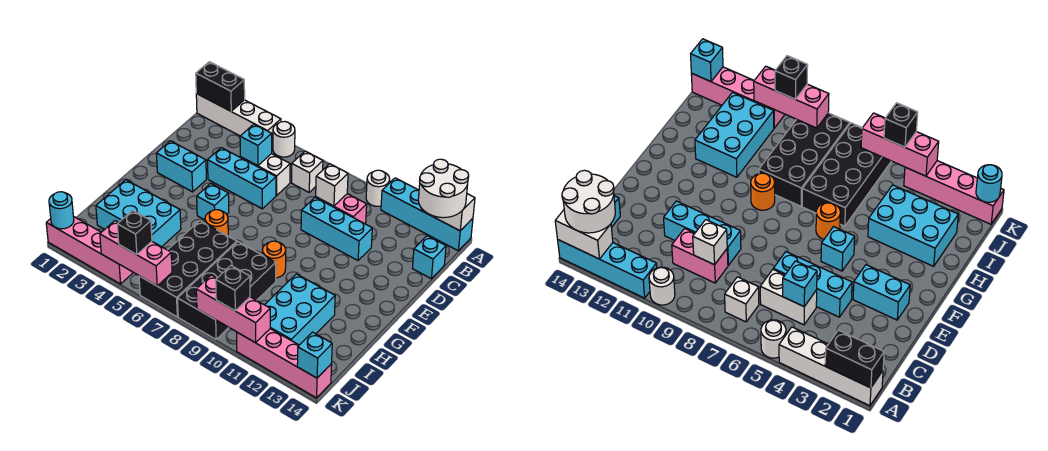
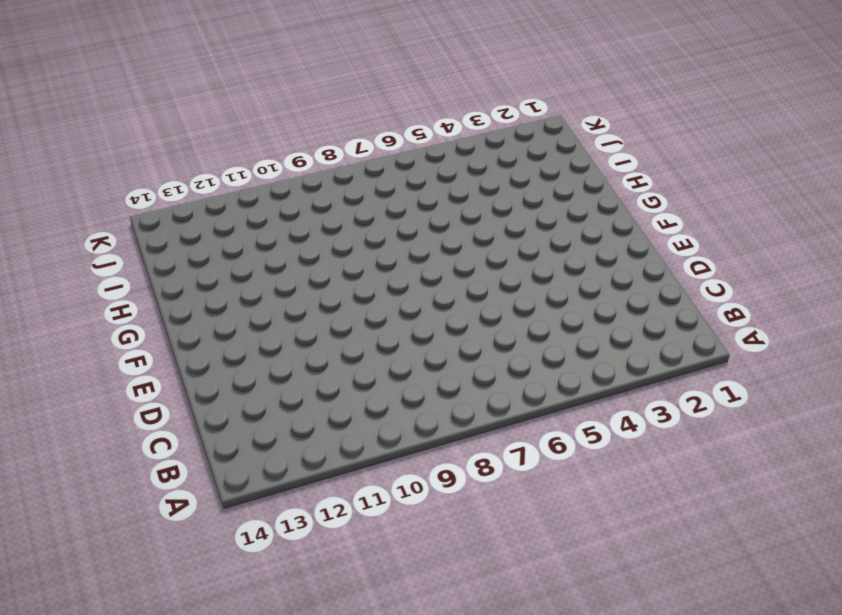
none -> white brick A1:A4 level 1
none -> white round brick A5 level 1
none -> white round brick A10 level 1
none -> cyan brick A11:A14 level 1

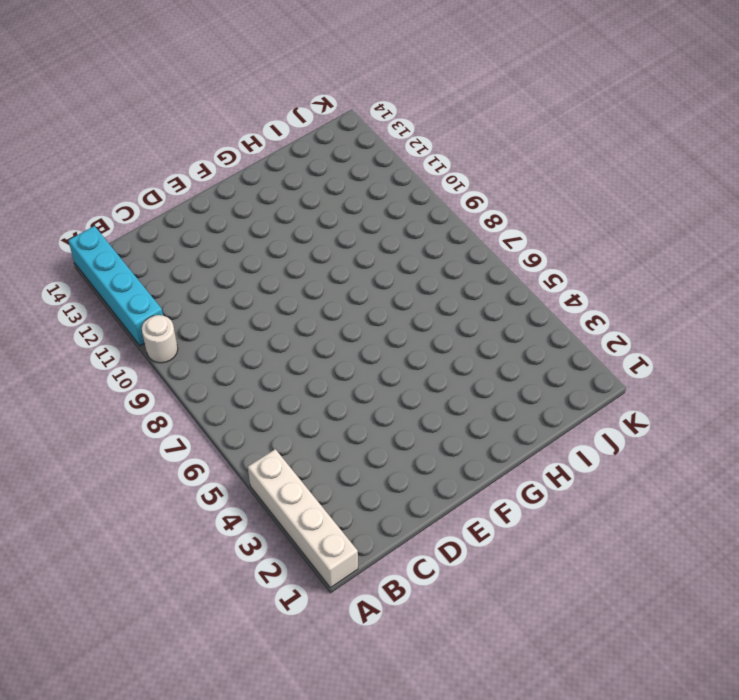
none -> white round brick A5 level 1
none -> white brick B7 level 1
none -> white brick C5:C6 level 1
none -> pink brick C9:C10 level 1

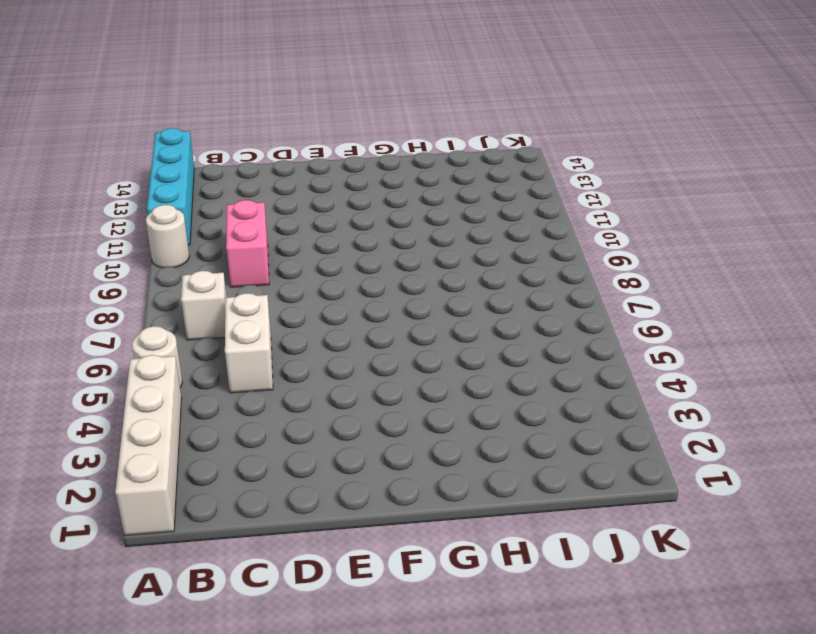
none -> cyan brick C14 level 1
none -> cyan brick D4:D6 level 1
none -> cyan brick D9:D11 level 1
none -> cyan brick E2:E3 level 1

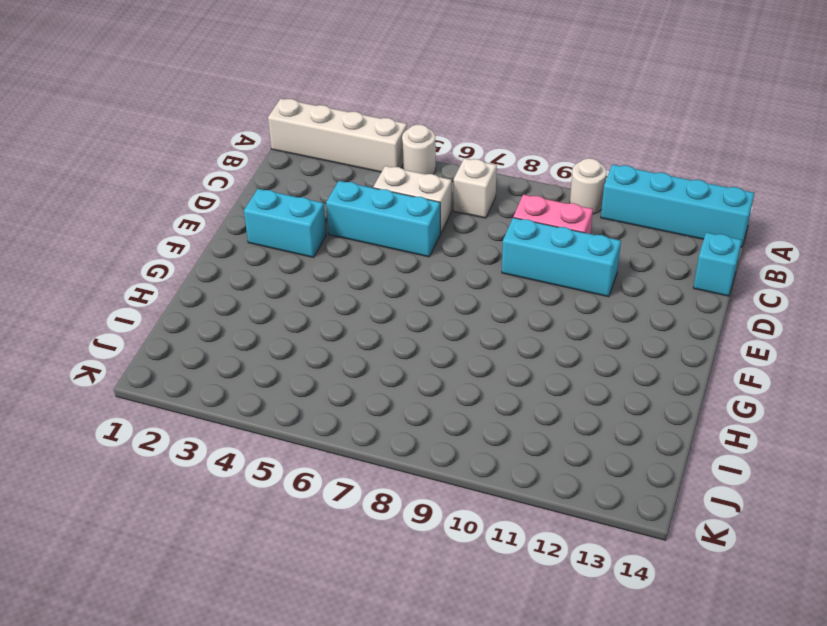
none -> cyan brick F5 level 1
none -> orange round brick G6 level 1
none -> orange round brick G9 level 1
none -> cyan brick H2:I4 level 1

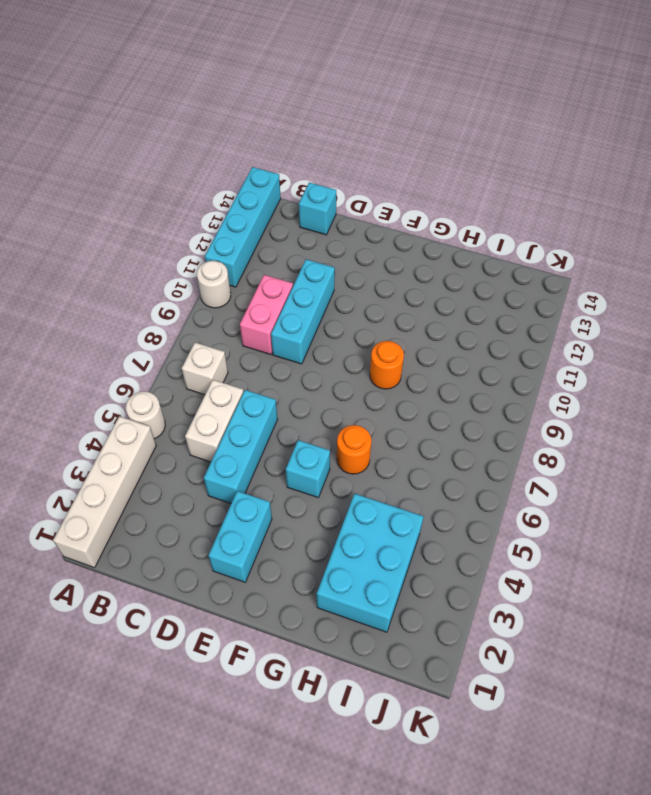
none -> black brick H6:K7 level 1
none -> black brick H8:K9 level 1
none -> cyan brick H11:J12 level 1
none -> pink brick K1:K4 level 1

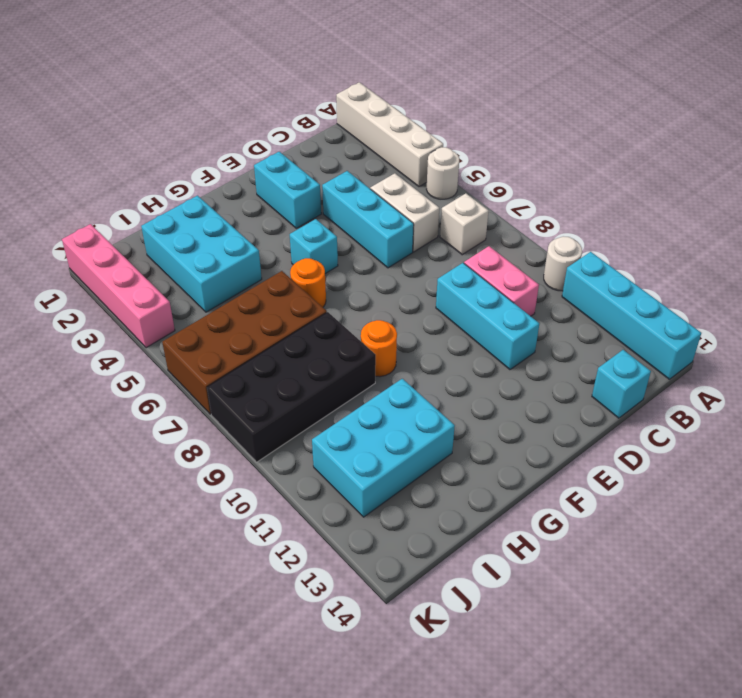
brown brick H6:K7 level 1 -> black brick H6:K7 level 1
none -> pink brick K11:K14 level 1
none -> black brick A1:A2 level 2
none -> white brick A13:A14 level 2
none -> cyan brick C5 level 2

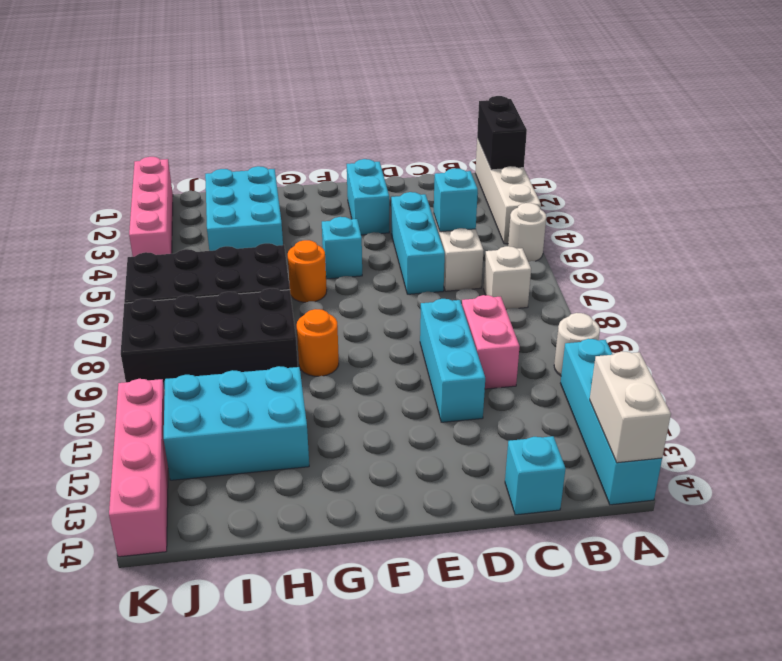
none -> white brick C9 level 2
none -> cyan round brick K1 level 2
none -> pink brick K4:K6 level 2
none -> pink brick K9:K11 level 2

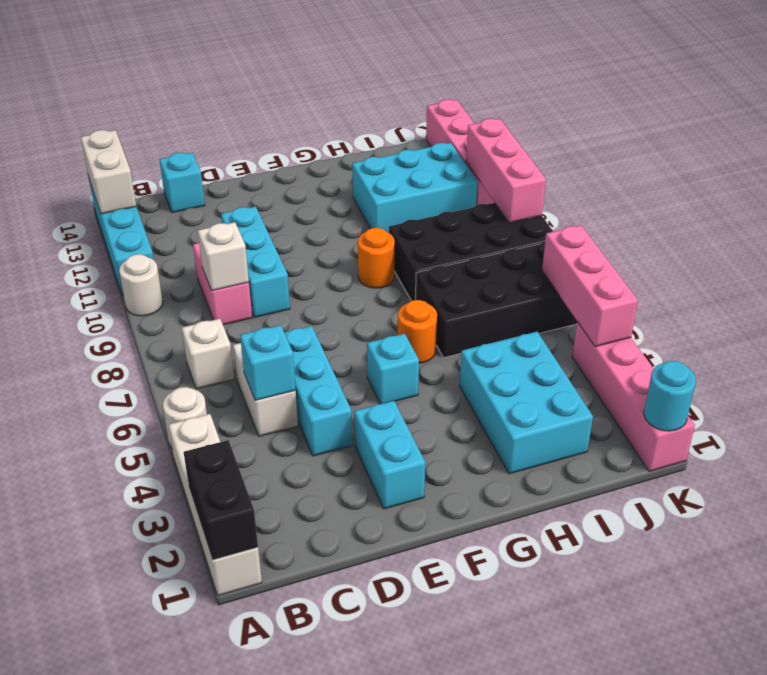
none -> cyan brick K14 level 2
none -> white round brick A13:B14 level 3
none -> black brick K5 level 3
none -> black brick K10 level 3

